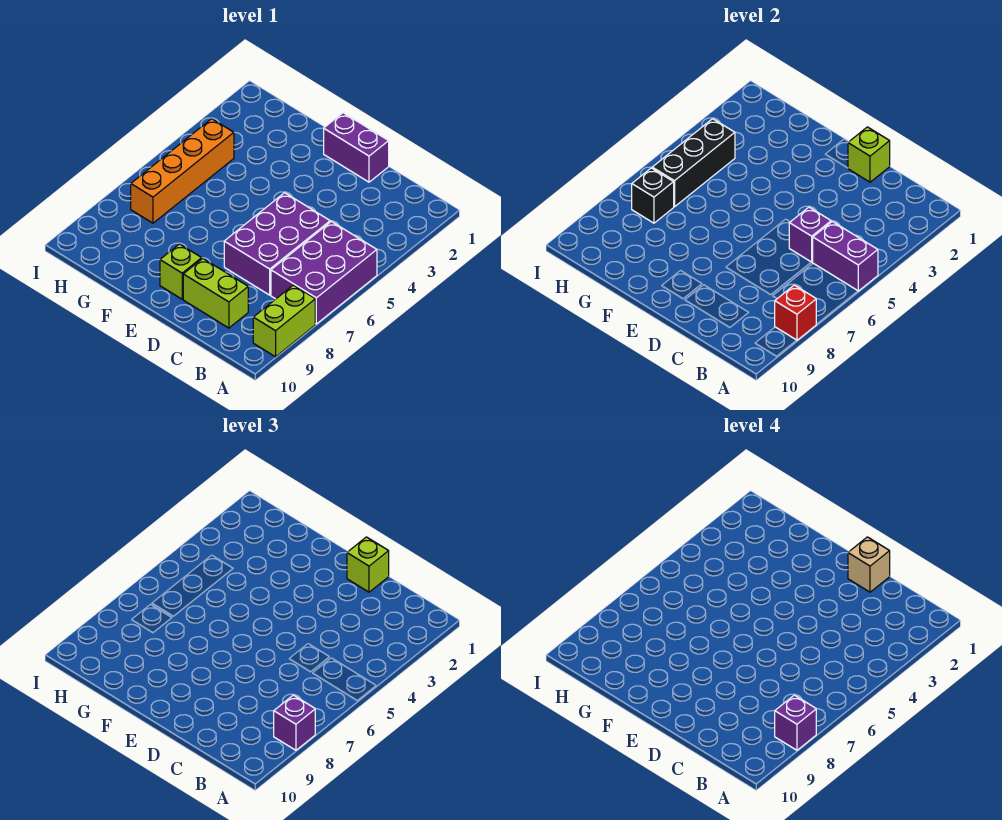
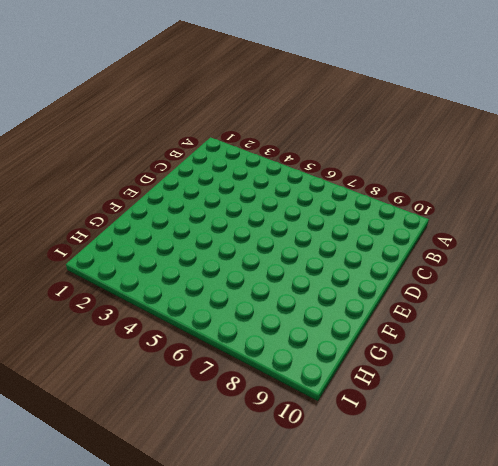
none -> purple brick A5:B7 level 1
none -> lime brick A8:A9 level 1
none -> purple brick C5:D7 level 1

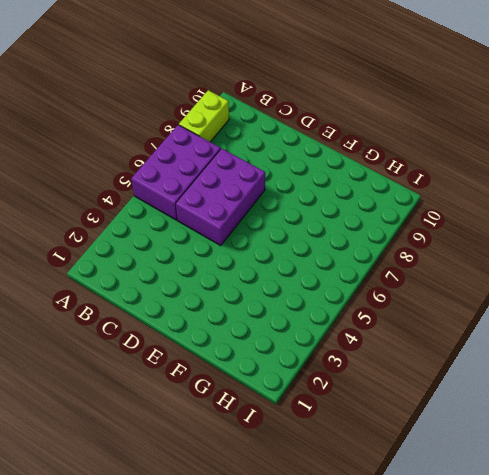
none -> lime brick C9:D9 level 1
none -> purple brick D1:E1 level 1
none -> lime brick E9 level 1

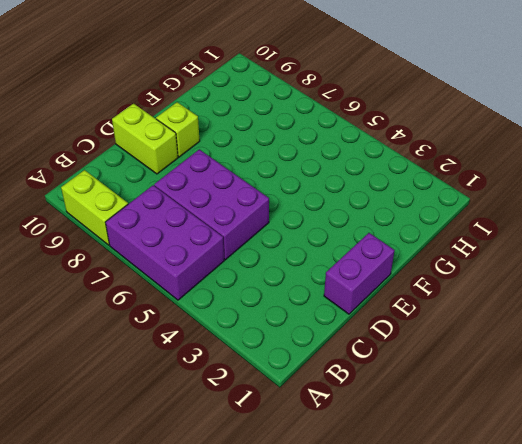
lime brick D9:D10 level 1 -> lime brick C9:D9 level 1
none -> orange brick H4:H7 level 1
none -> purple brick A5:B5 level 2
none -> red brick A8 level 2

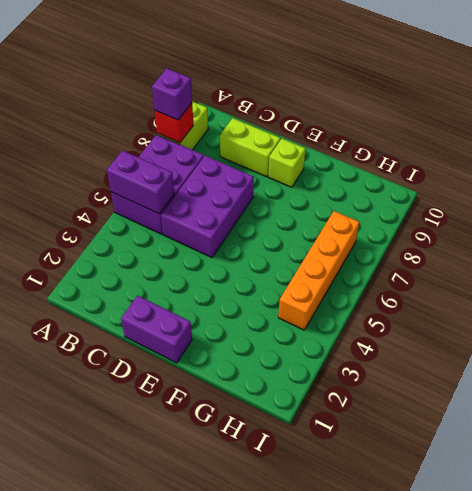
none -> purple brick C5 level 2
none -> lime brick D1 level 2
none -> black brick H4:H6 level 2

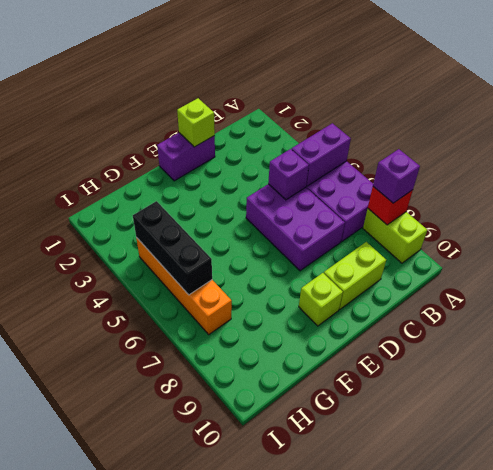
none -> black brick H7 level 2
none -> lime brick D1 level 3
none -> purple brick A8 level 4

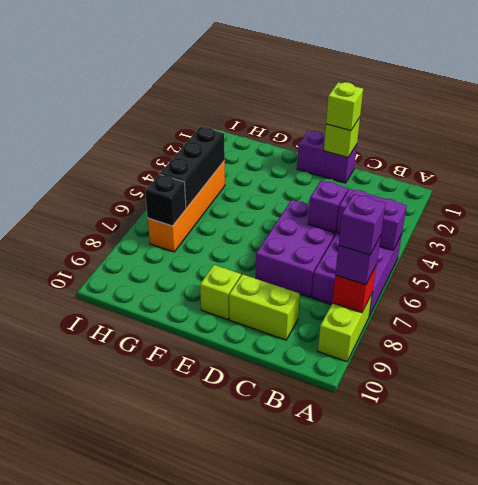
none -> tan brick D1 level 4

